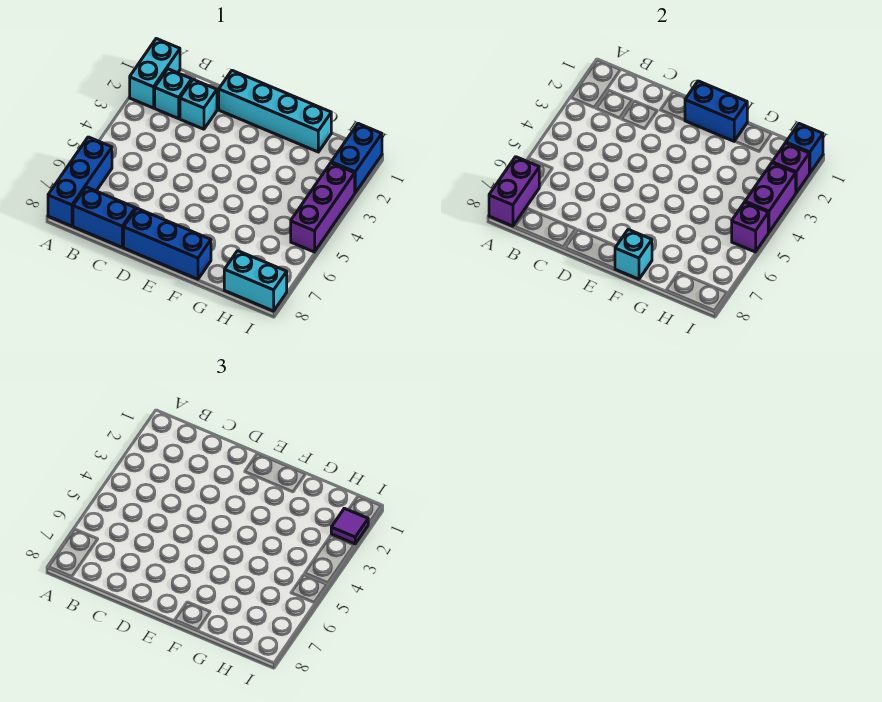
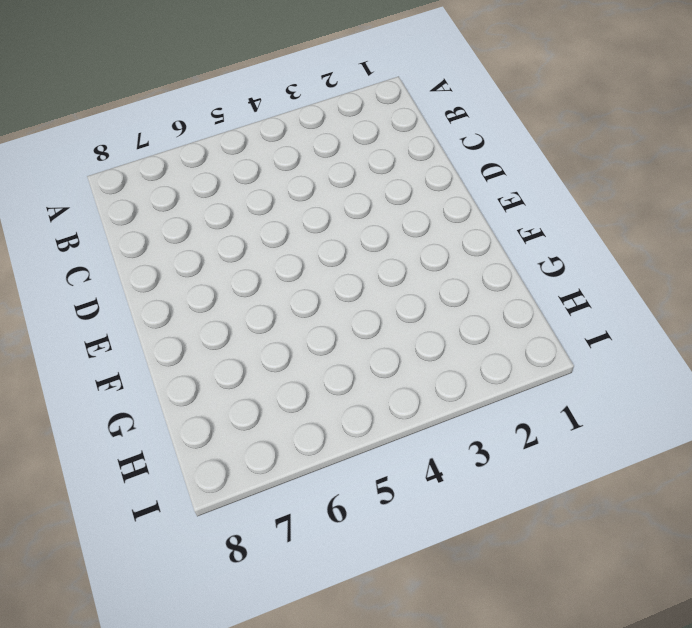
none -> cyan brick A1:A2 level 1
none -> blue brick A6:A8 level 1
none -> cyan brick B2 level 1

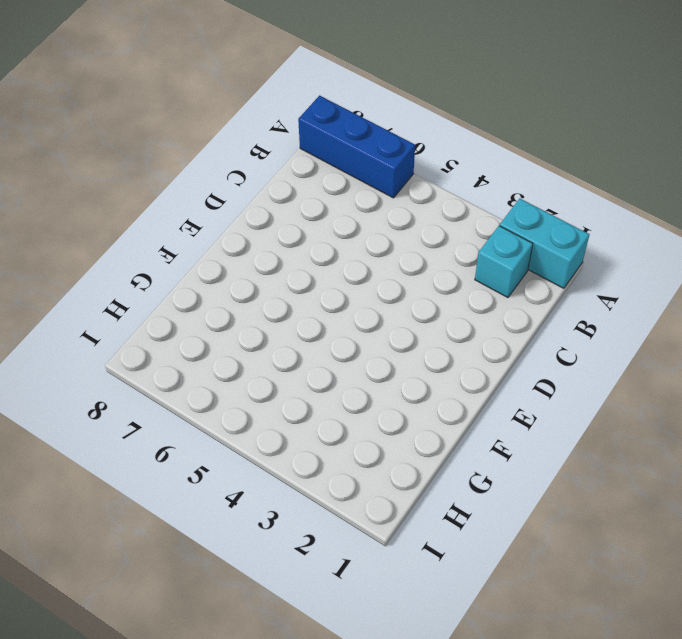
none -> blue brick B8:C8 level 1
none -> cyan brick C2 level 1
none -> cyan brick D1:G1 level 1

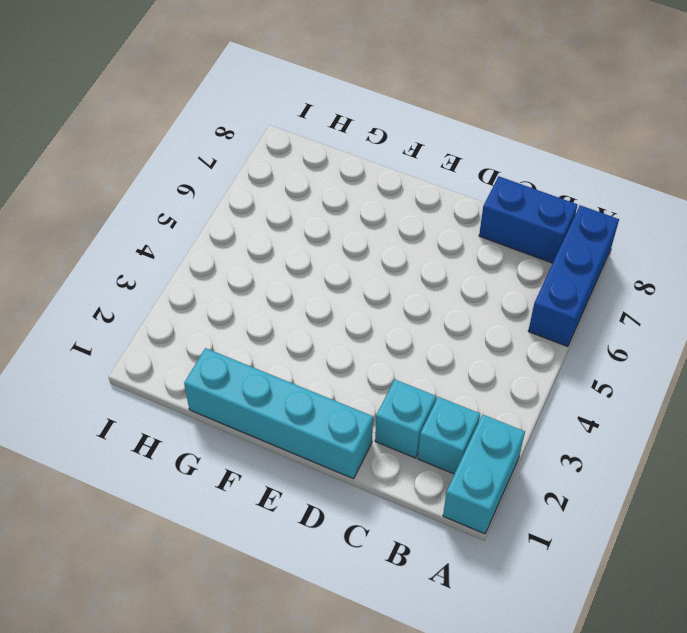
none -> blue brick D8:F8 level 1
none -> cyan brick H8:I8 level 1
none -> blue brick I1:I2 level 1

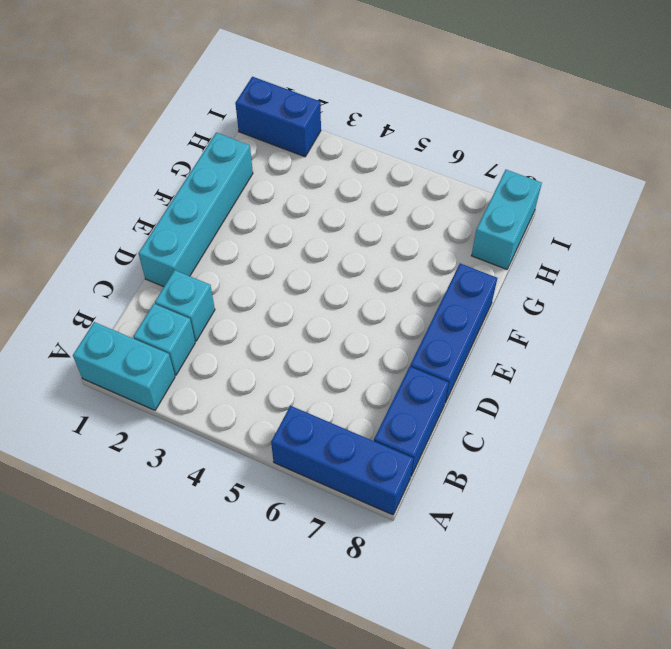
none -> purple brick I3:I5 level 1
none -> purple brick A7:A8 level 2
none -> blue brick E1:F1 level 2

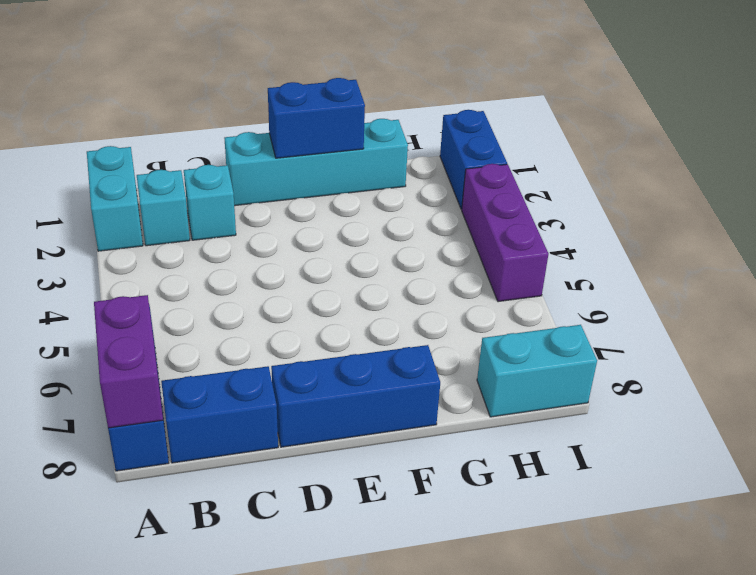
none -> cyan brick F8 level 2
none -> blue brick I1 level 2
none -> purple brick I2 level 2

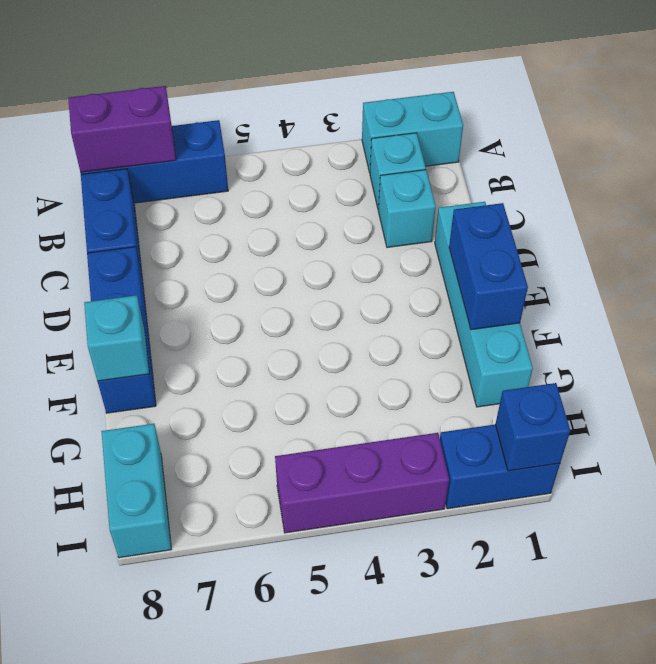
none -> purple brick I2 level 2
none -> purple brick I3:I4 level 2
none -> purple brick I5 level 2

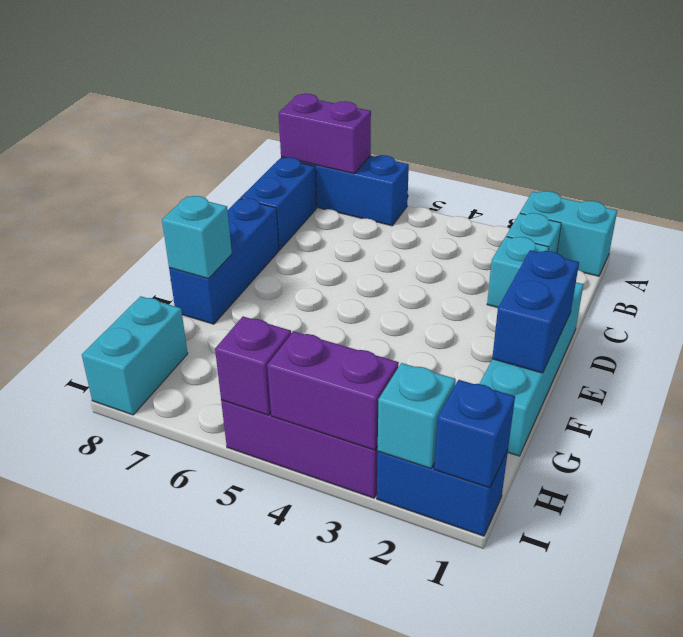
cyan brick I2 level 2 -> purple brick I2 level 2
none -> purple tile I2 level 3

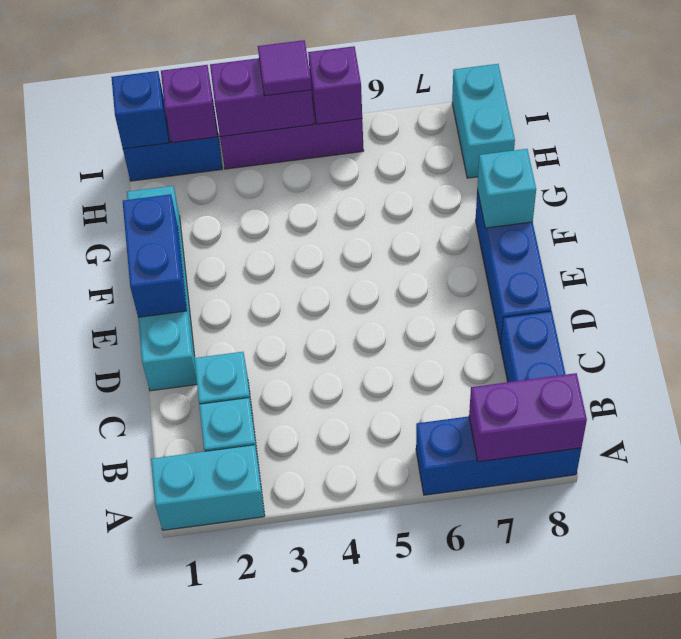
purple tile I4 level 3 -> purple tile I2 level 3

